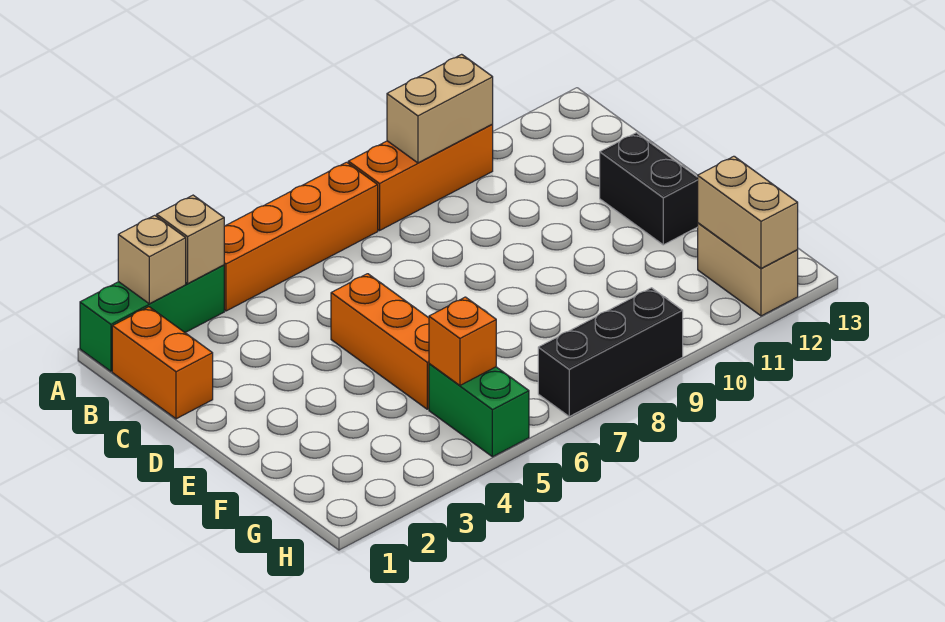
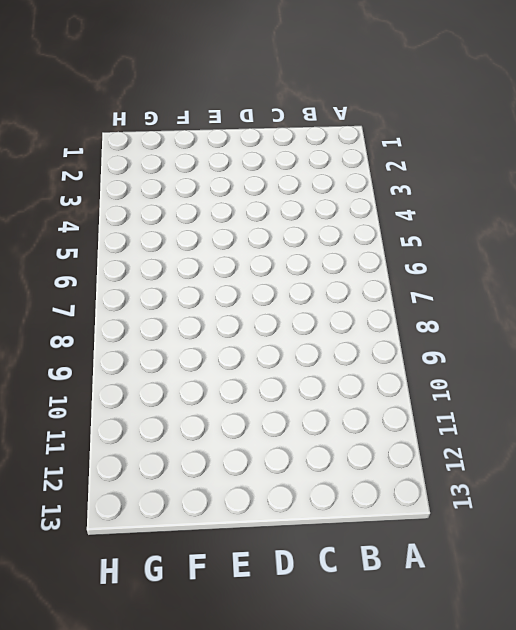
none -> green brick A1:A3 level 1
none -> orange brick A4:A7 level 1
none -> orange brick A8:A10 level 1

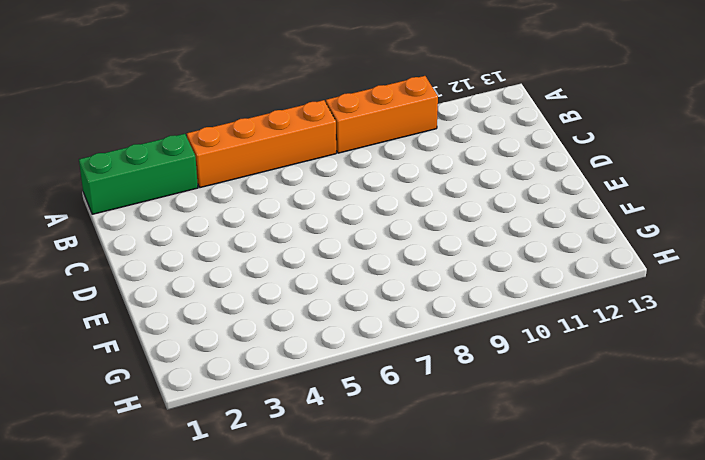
none -> orange brick B1:C1 level 1
none -> orange brick D5:F5 level 1
none -> black brick D12:E12 level 1

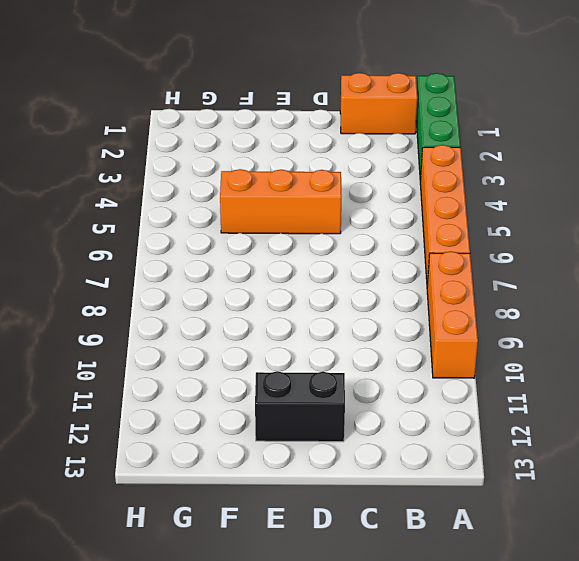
none -> green brick G5:H5 level 1
none -> tan brick G12:H12 level 1
none -> black brick H7:H9 level 1

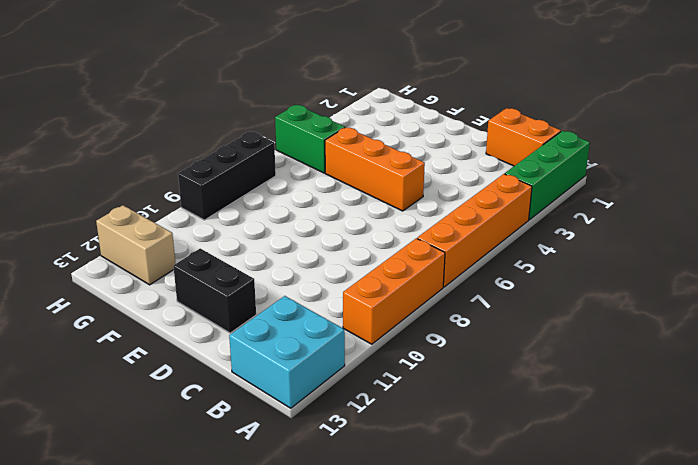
cyan brick A12:B13 level 1 -> none
none -> tan brick A2 level 2
none -> tan brick A3 level 2
none -> tan brick A9:A10 level 2

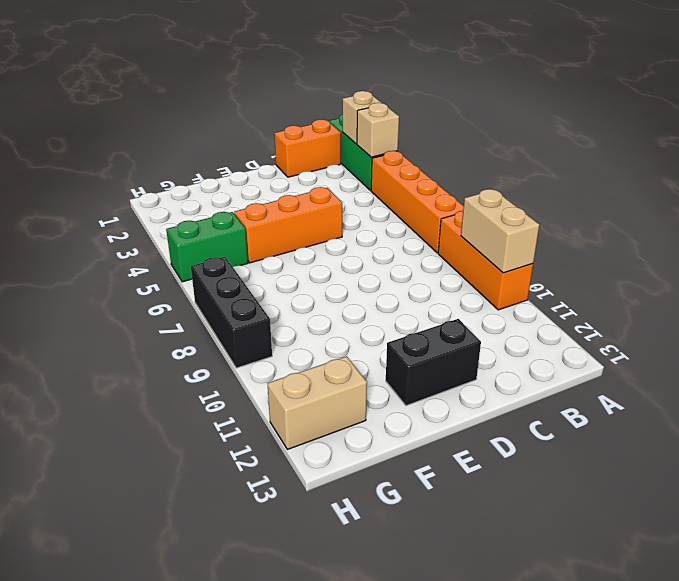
none -> orange brick G5 level 2
none -> tan brick G12:H12 level 2

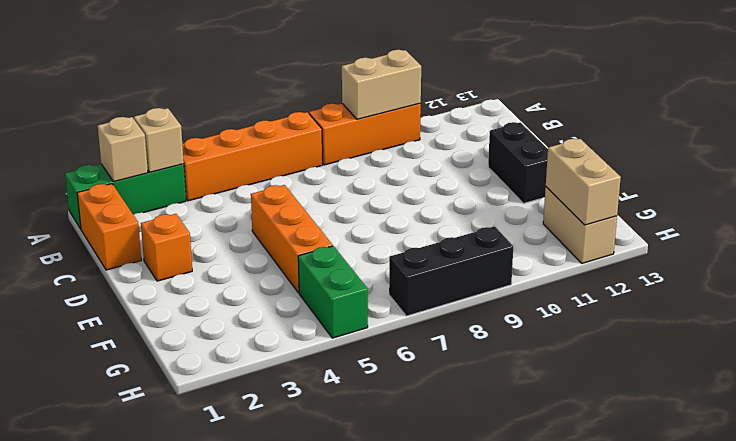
orange brick D2 level 1 -> orange brick G5 level 2

